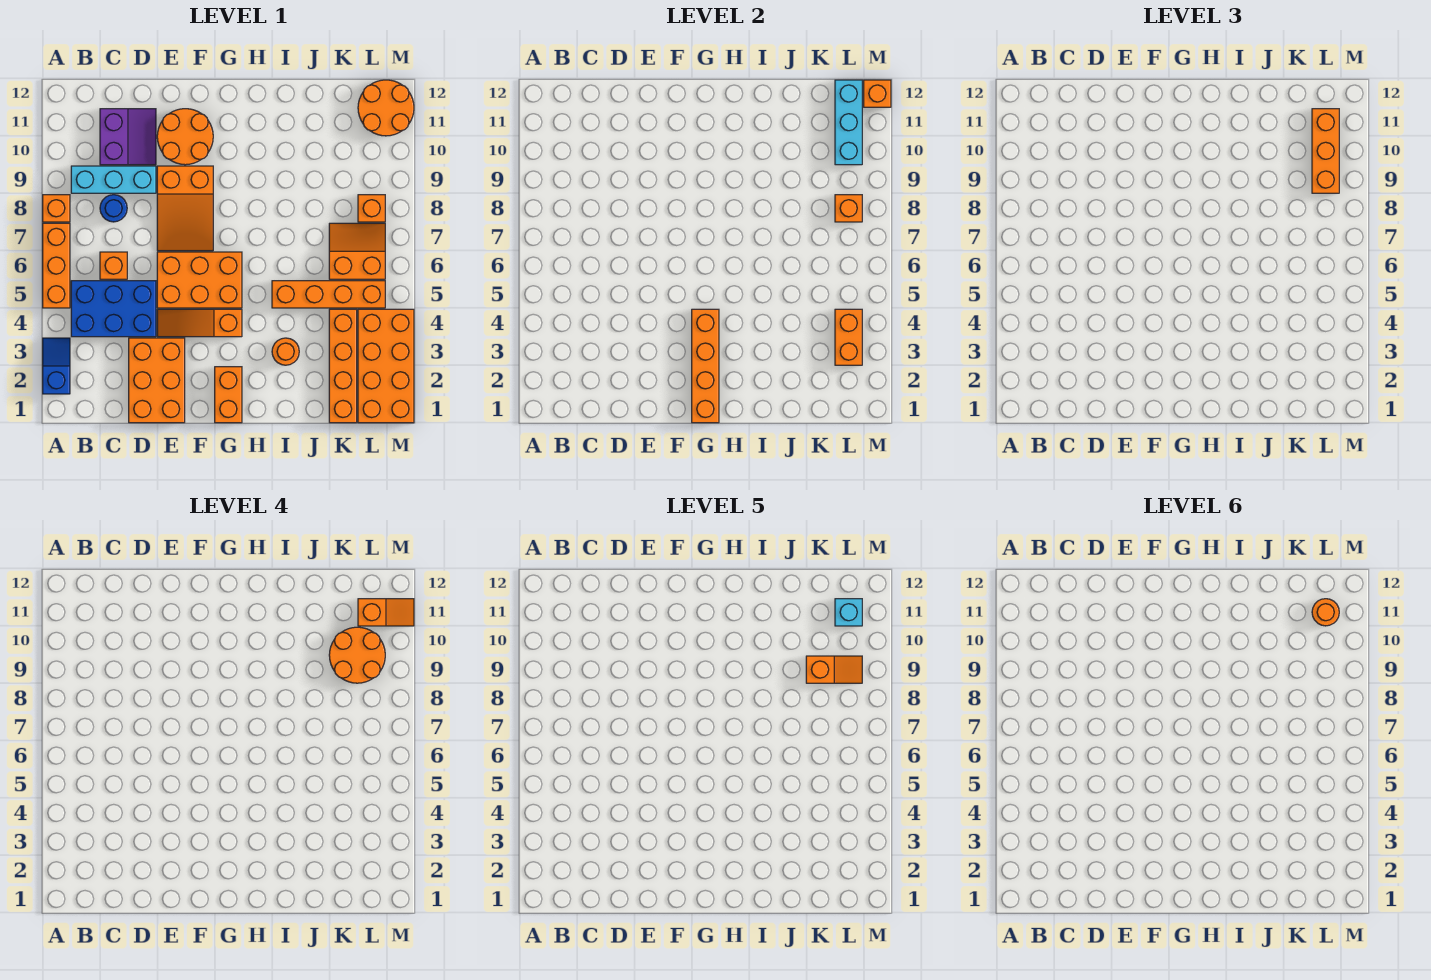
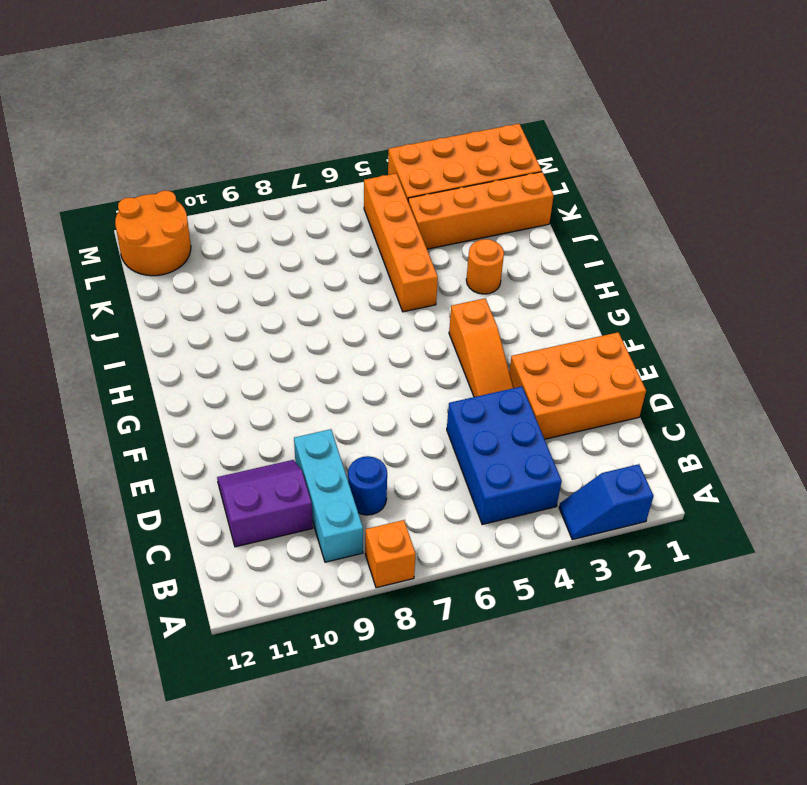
none -> orange brick A5:A7 level 1
none -> orange brick C6 level 1
none -> orange brick E5:G6 level 1
none -> orange slope E7:F9 level 1 top 9

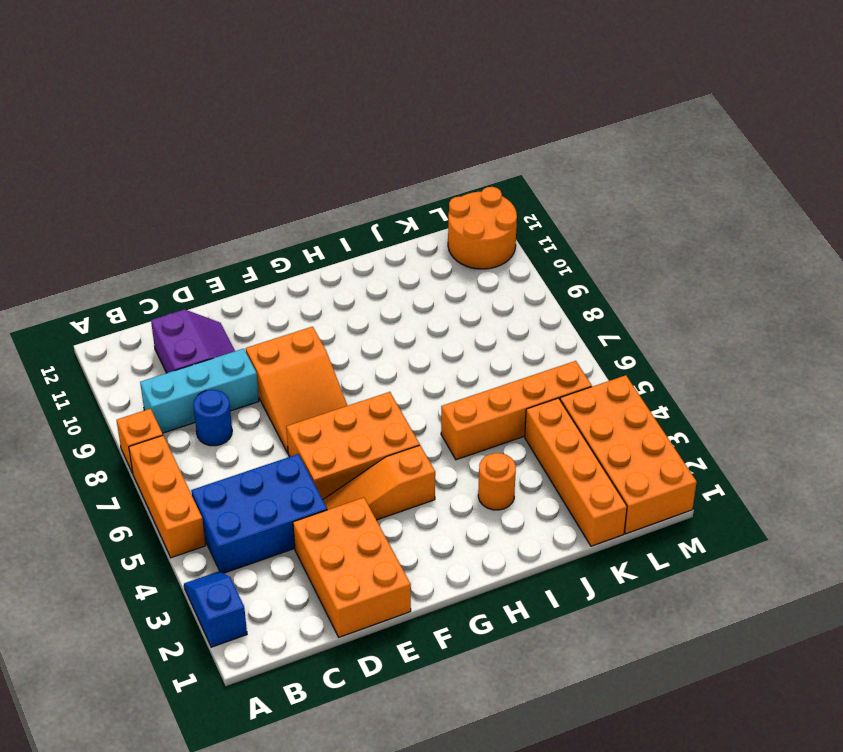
none -> orange brick C6 level 1
none -> orange round brick E10:F11 level 1
none -> orange brick G1:G2 level 1
none -> orange slope K6:L7 level 1 top 6

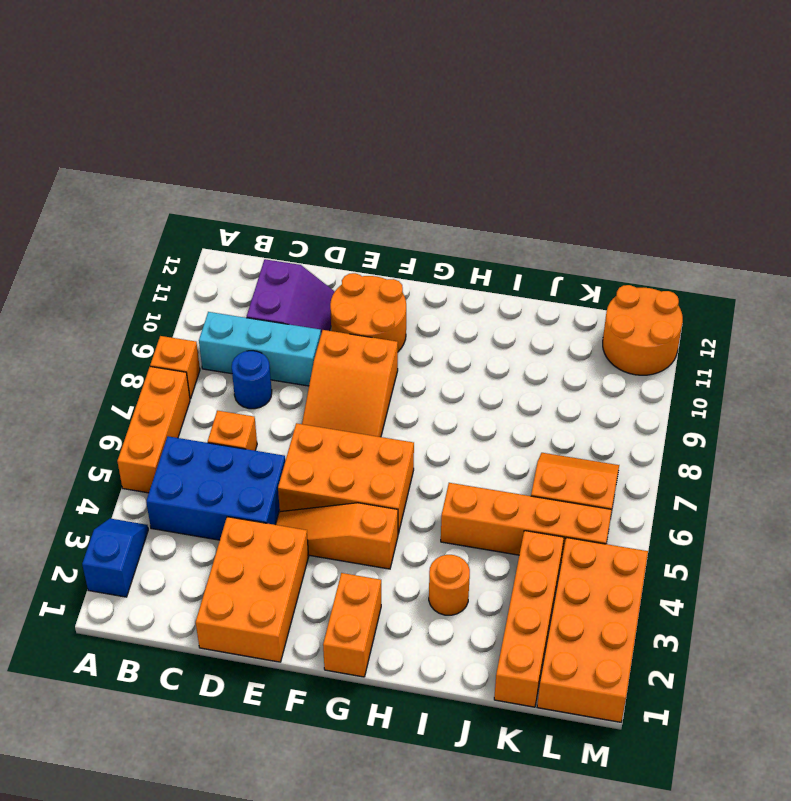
none -> orange brick L8 level 1
none -> orange brick G1:G4 level 2
none -> orange brick L3:L4 level 2
none -> orange brick L8 level 2

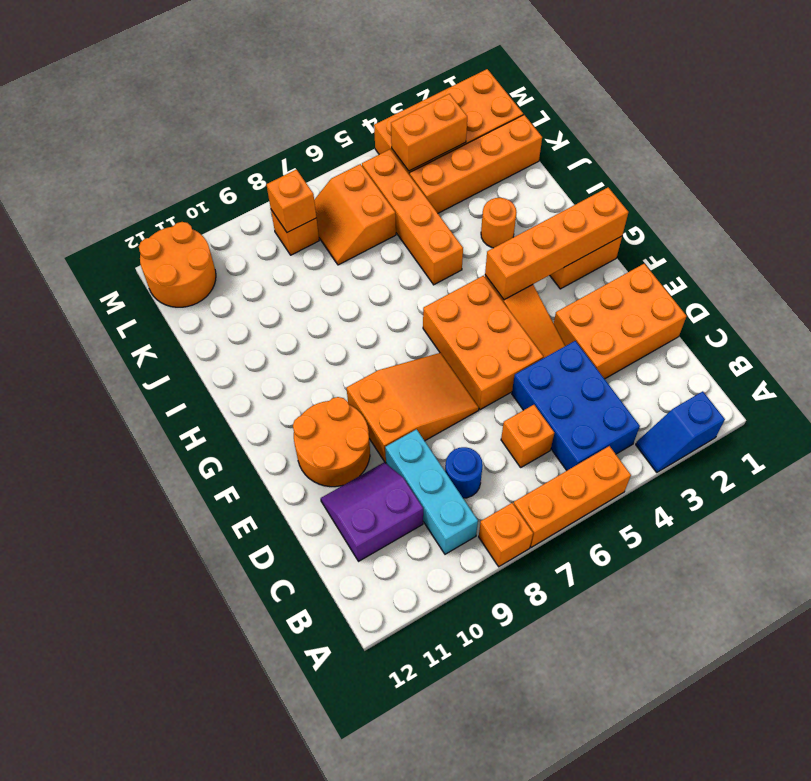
none -> cyan brick L10:L12 level 2
none -> orange brick M12 level 2
none -> orange brick L9:L11 level 3
none -> orange round brick K9:L10 level 4

